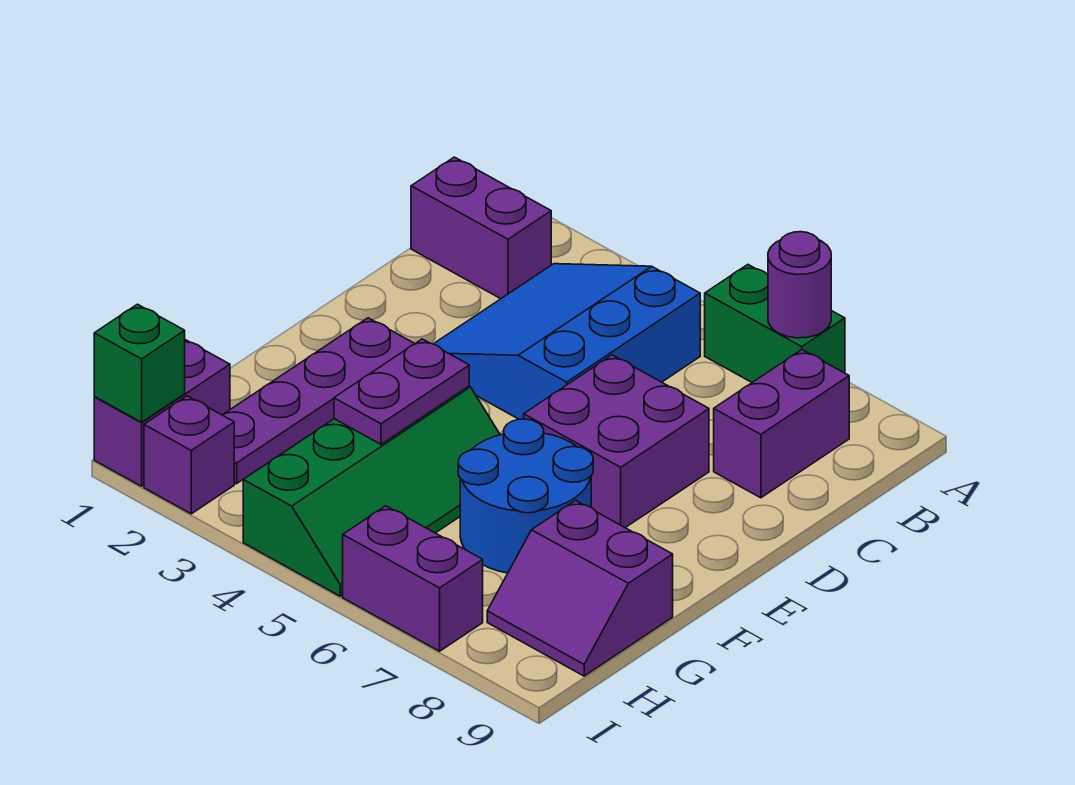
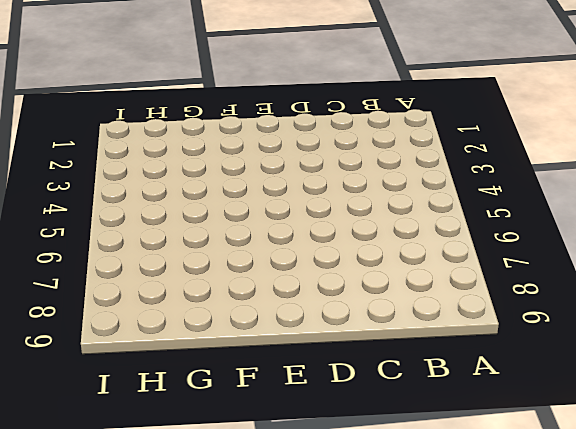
none -> green brick A6:A7 level 1
none -> purple brick B1:B2 level 1
none -> blue slope B3:D5 level 1 top 5

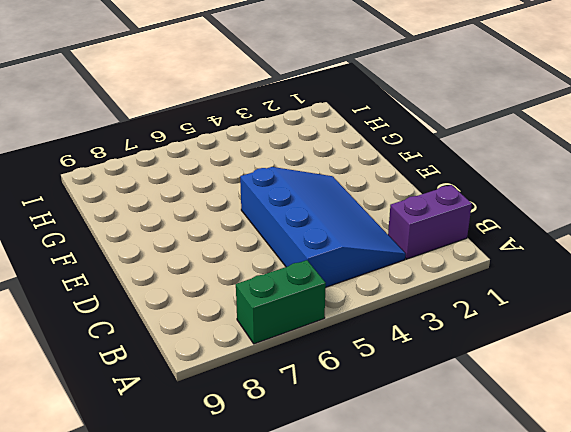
blue slope B3:E5 level 1 top 5 -> blue slope B3:D5 level 1 top 5
none -> purple brick B8:C8 level 1
none -> purple brick D6:E7 level 1
none -> purple plate E2:H2 level 1

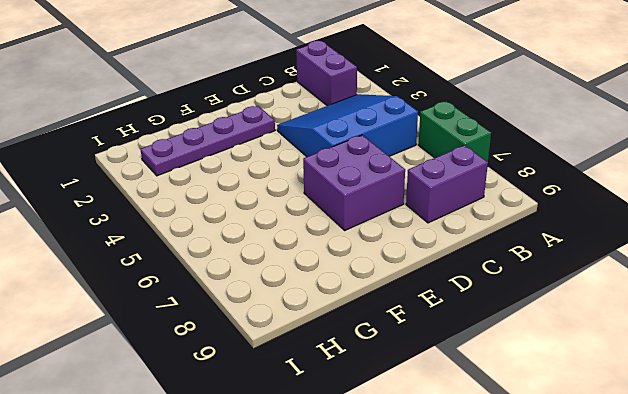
none -> green slope F4:I5 level 1 top 4
none -> blue round brick F6:G7 level 1
none -> purple slope G8:H9 level 1 top G

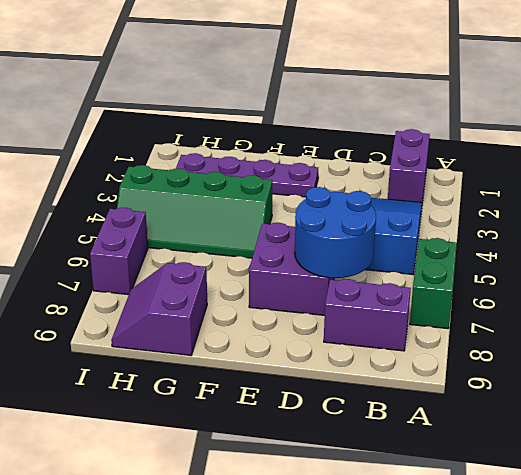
blue round brick C6:D7 level 2 -> blue round brick F6:G7 level 1
none -> purple brick H1:I1 level 1
none -> purple brick I2 level 1
none -> purple round brick A7 level 2

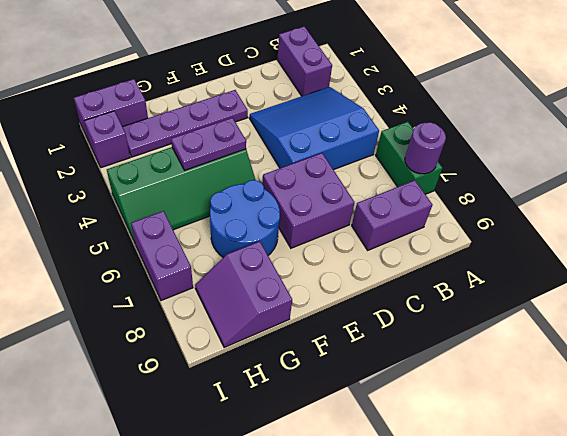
none -> green brick I1 level 2

